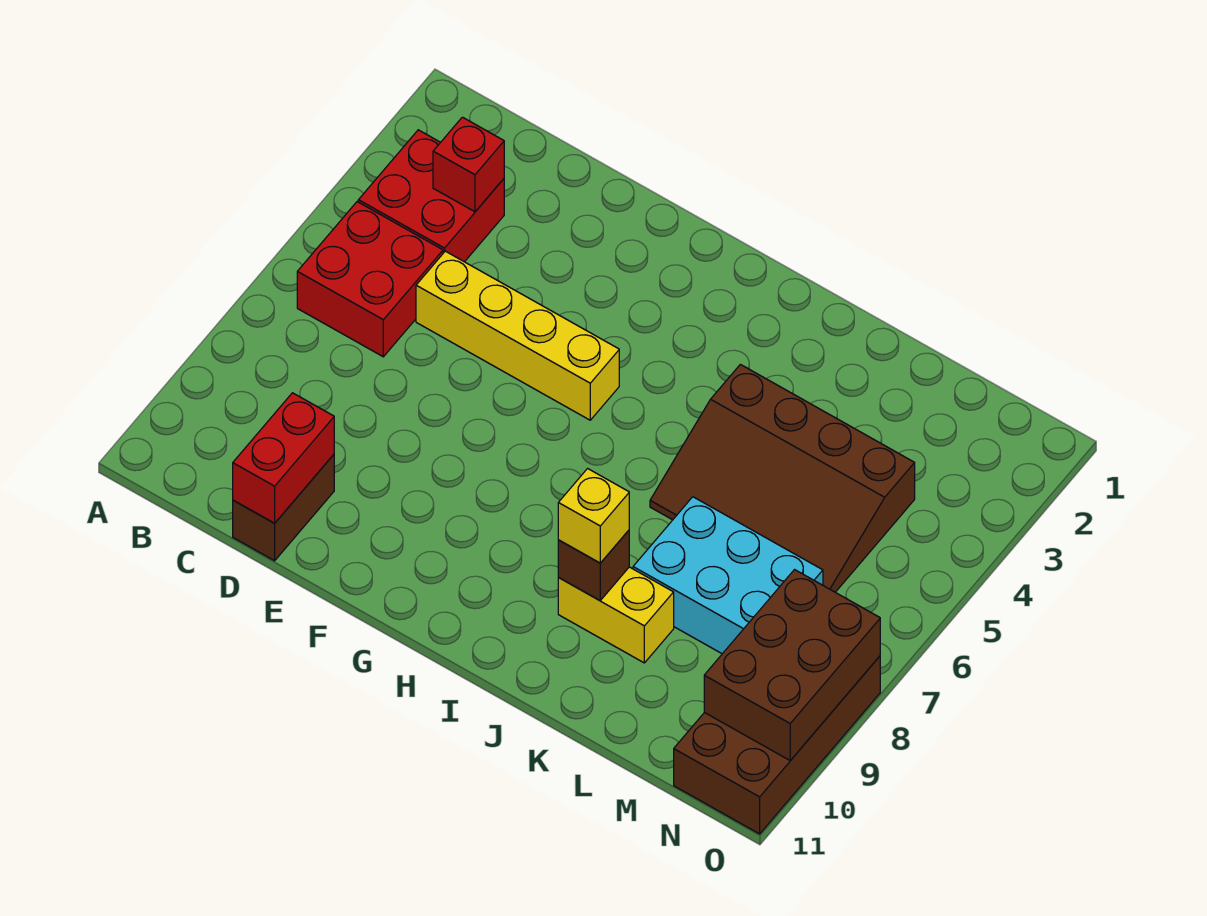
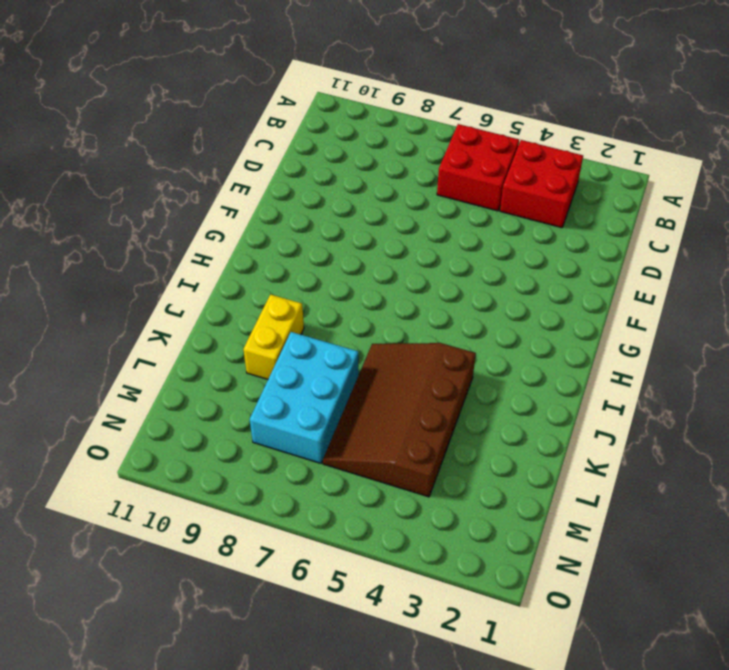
none -> yellow brick D5:G5 level 1
none -> brown brick D10:D11 level 1
none -> brown brick N8:O11 level 1

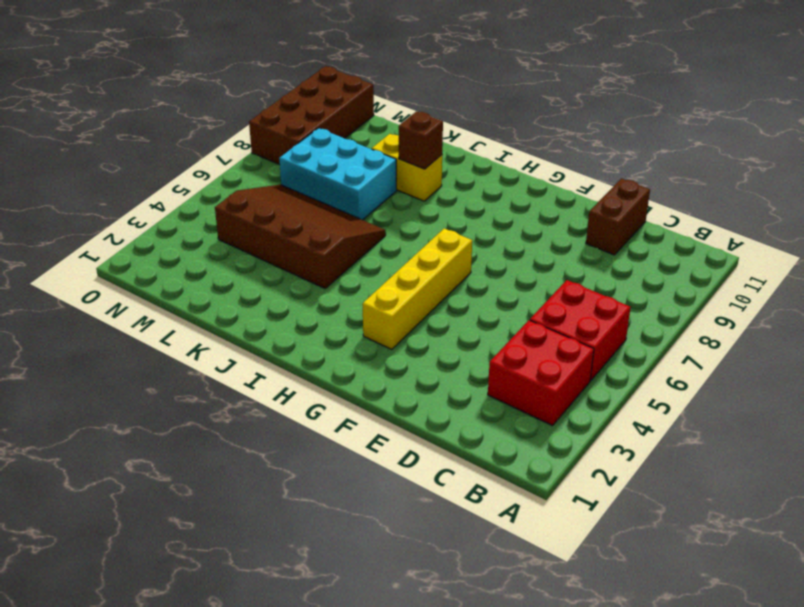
yellow brick G3:G6 level 1 -> yellow brick D5:G5 level 1
none -> red brick C3 level 2
none -> red brick D10:D11 level 2
none -> brown brick N8:O10 level 2

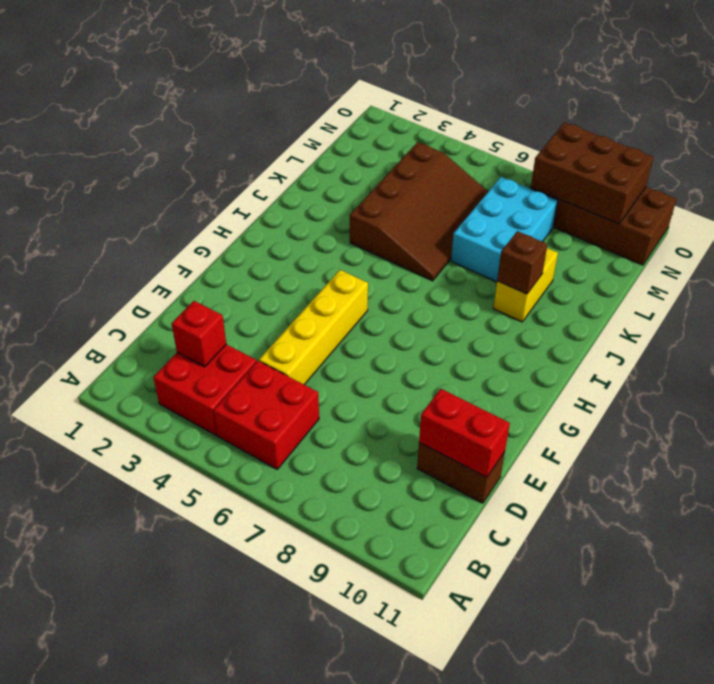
none -> yellow brick J9 level 3

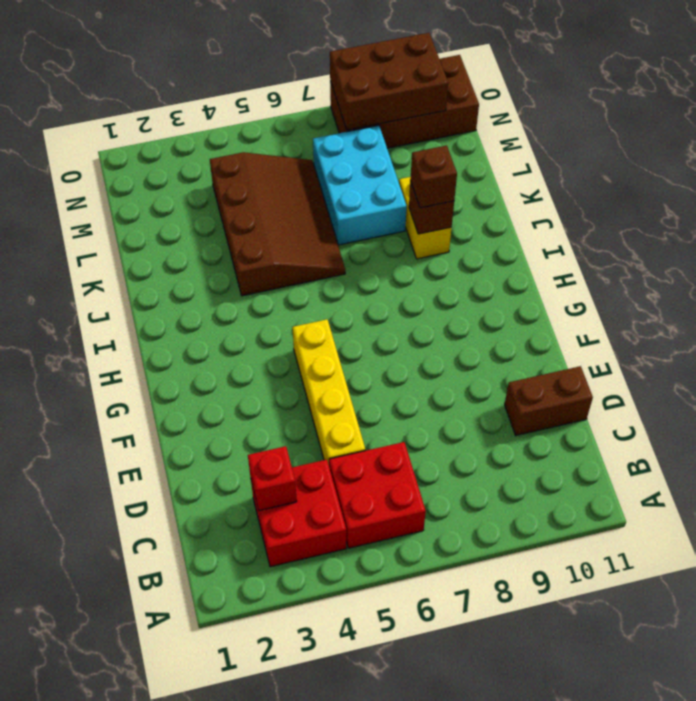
brown brick J9 level 3 -> yellow brick J9 level 3
none -> red brick D10:D11 level 2

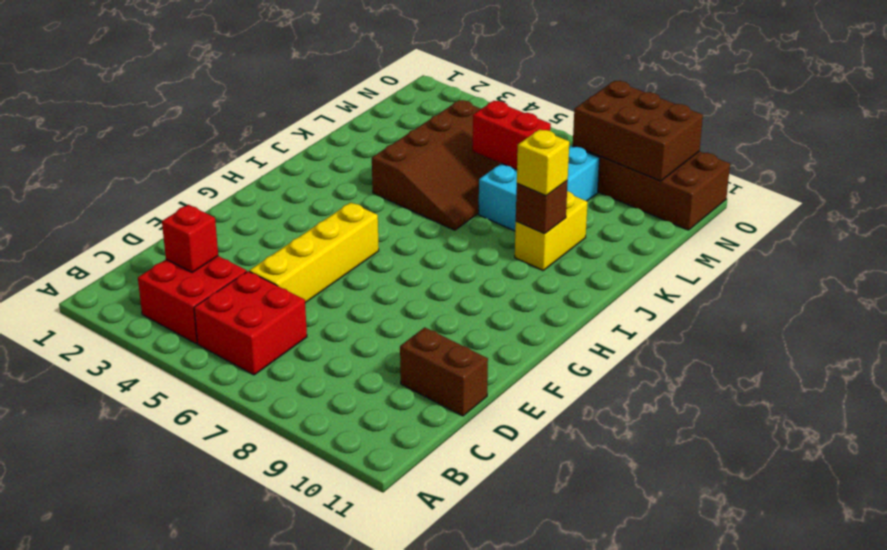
red brick L6:L7 level 2 -> red brick D10:D11 level 2

